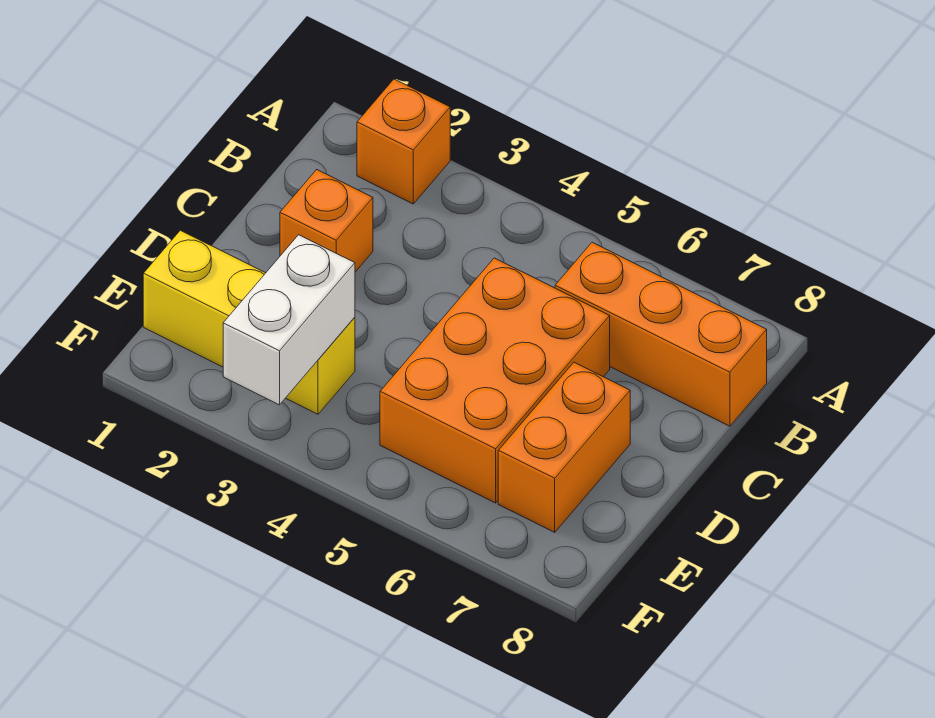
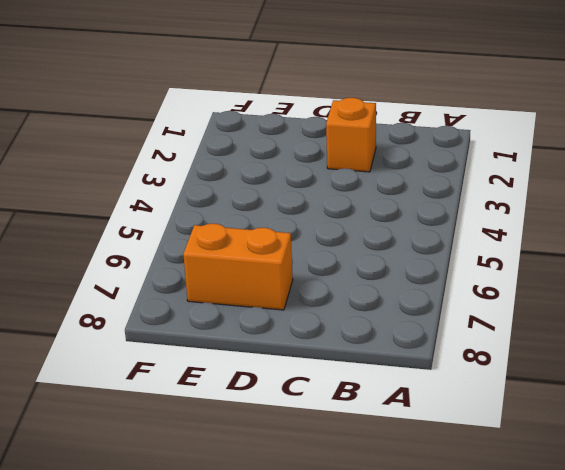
none -> orange brick A2 level 1
none -> orange brick B6:B8 level 1

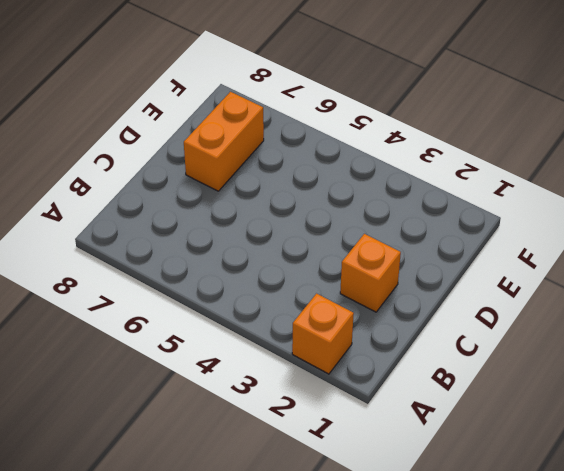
none -> orange brick B6:B8 level 1
none -> orange brick C5:E6 level 1

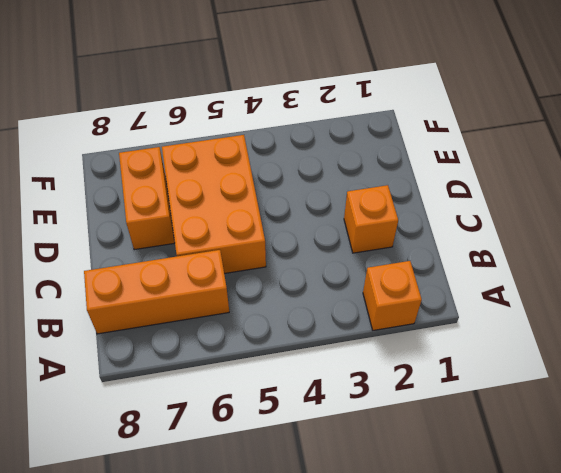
none -> yellow brick E1:E3 level 1
none -> white brick E3:F3 level 2

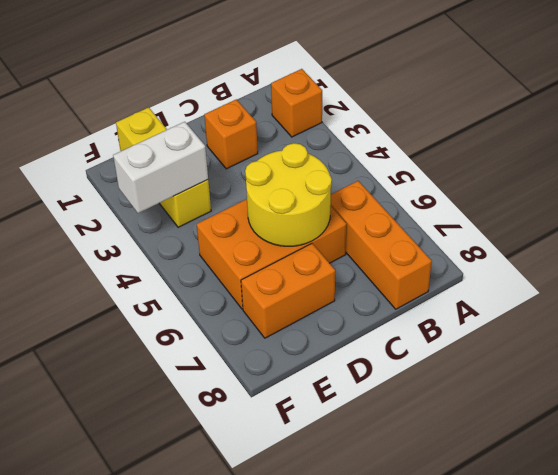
yellow round brick C5:D6 level 2 -> none

